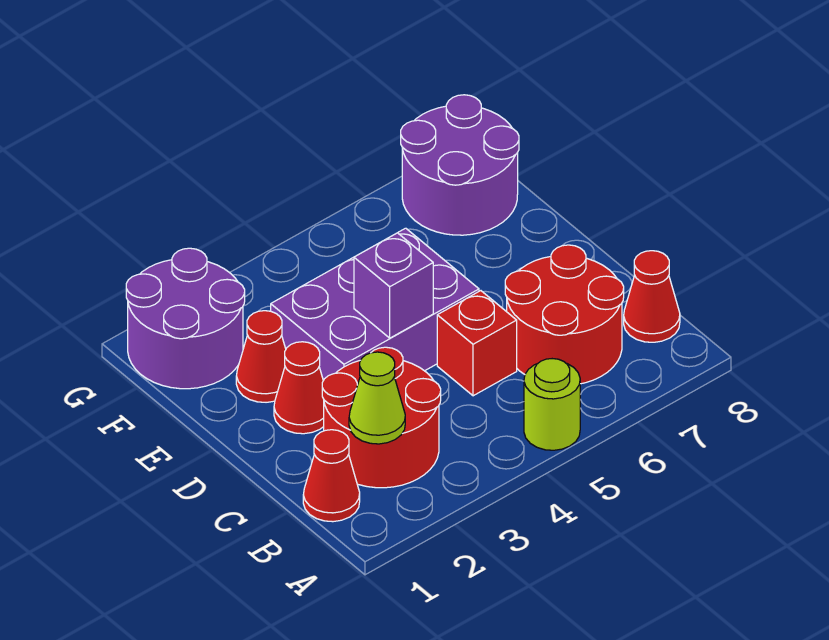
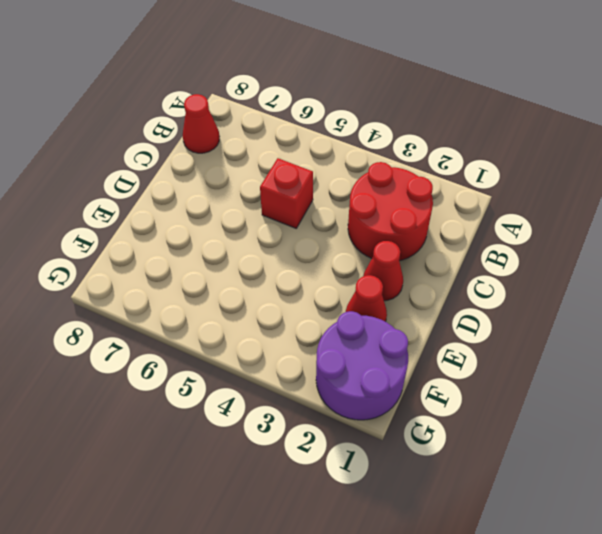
none -> lime round brick A5 level 1
none -> red cone B1 level 1
none -> red round brick B6:C7 level 1

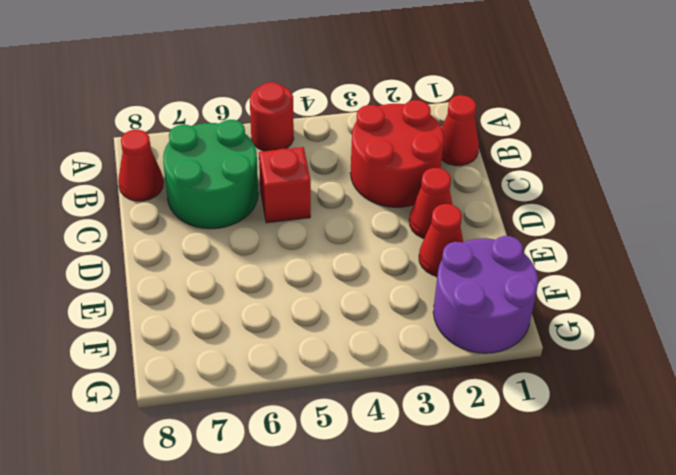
red round brick A5 level 1 -> lime round brick A5 level 1
green round brick B6:C7 level 1 -> red round brick B6:C7 level 1
none -> purple brick D3:E5 level 1
none -> purple round brick F7:G8 level 1
none -> lime cone B2 level 2

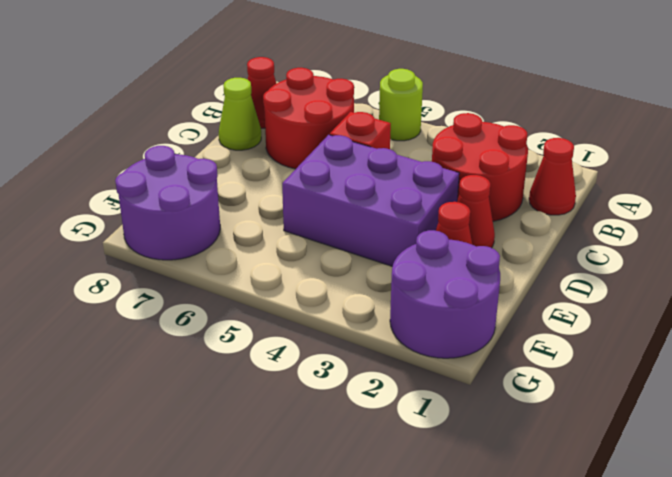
lime cone C8 level 1 -> lime cone B2 level 2
none -> purple brick D4 level 2

